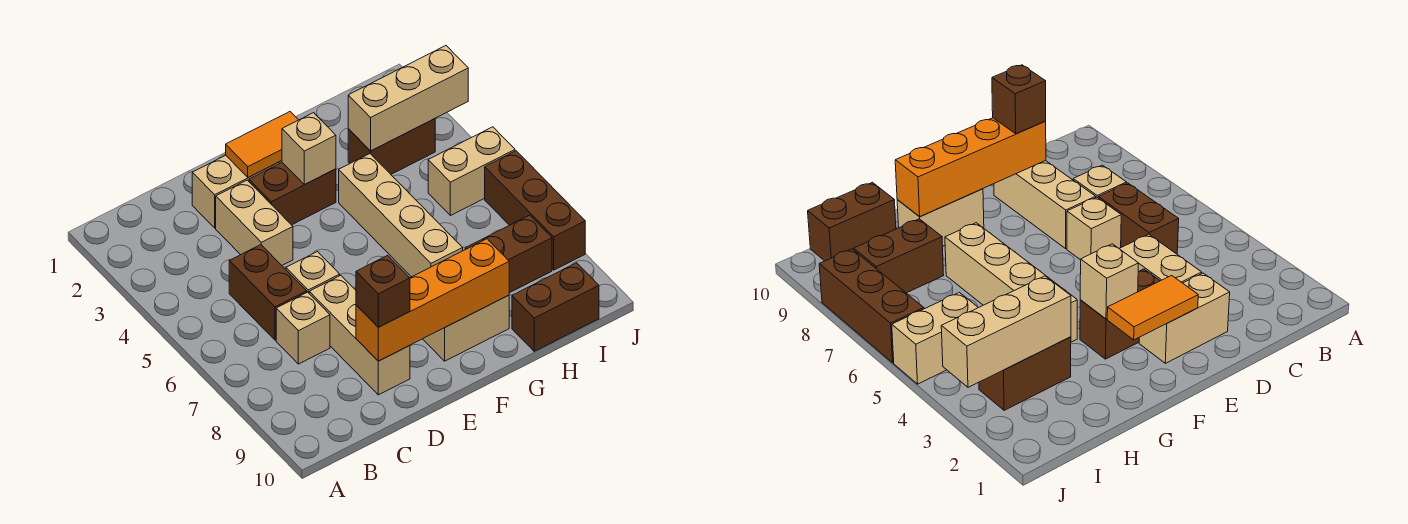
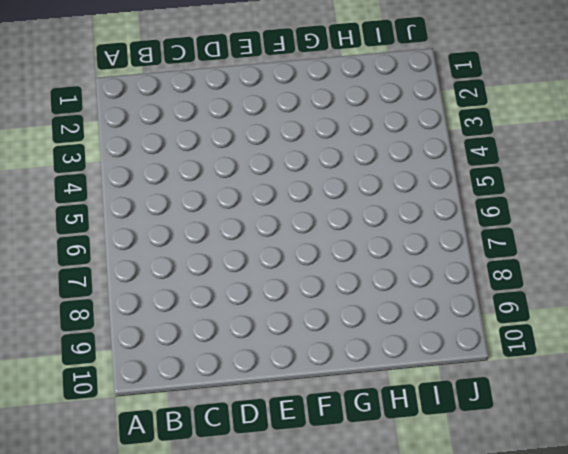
none -> brown brick C5:C6 level 1
none -> tan brick C7 level 1
none -> tan brick D2:E2 level 1

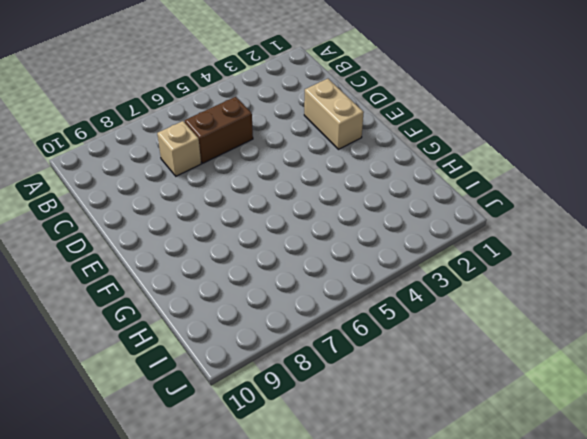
none -> tan brick D3:D4 level 1
none -> tan brick D6 level 1
none -> tan brick D7:D9 level 1

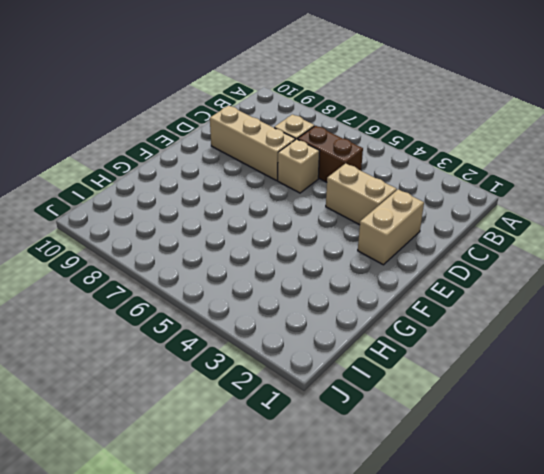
none -> brown brick E3:F3 level 1
none -> tan brick F9:G9 level 1
none -> tan brick G4:G7 level 1

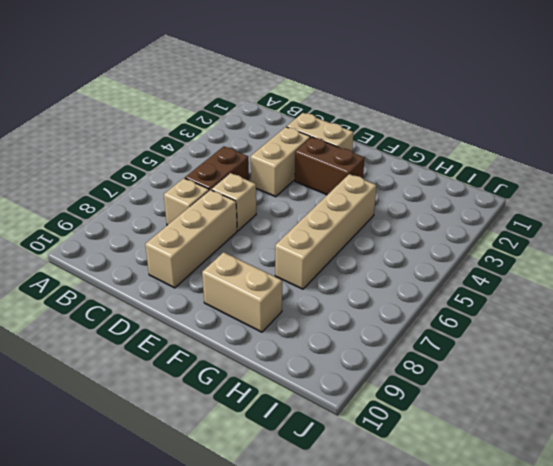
none -> brown brick H3:I3 level 1
none -> brown brick H8:I8 level 1
none -> brown brick H10:I10 level 1

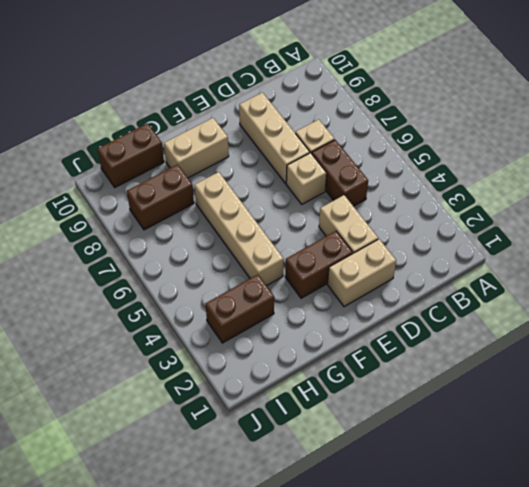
none -> tan brick I5:J5 level 1
none -> brown brick J6:J8 level 1
none -> orange brick D9:G9 level 2

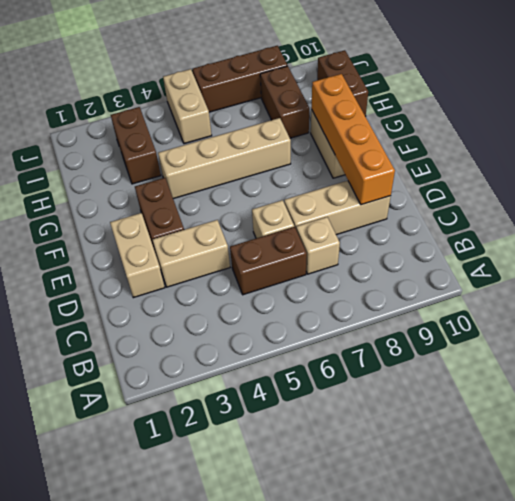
none -> orange tile E2:F2 level 2
none -> tan brick F3 level 2
none -> tan brick H3:J3 level 2

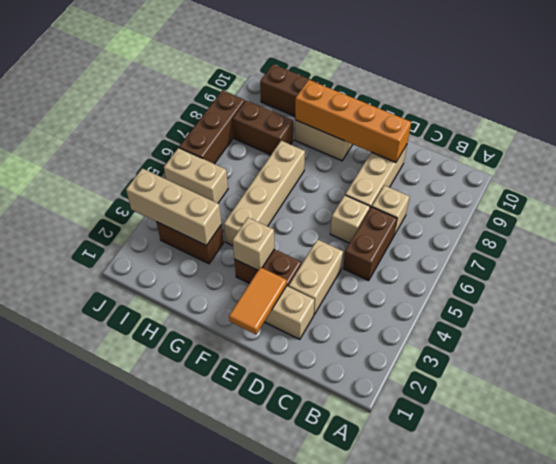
orange tile E1:E2 level 2 -> orange tile E2:F2 level 2
none -> brown brick D9 level 3

